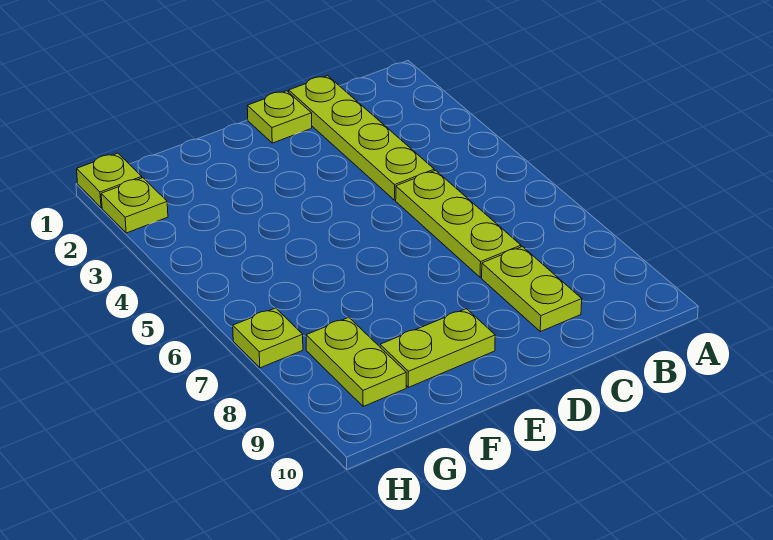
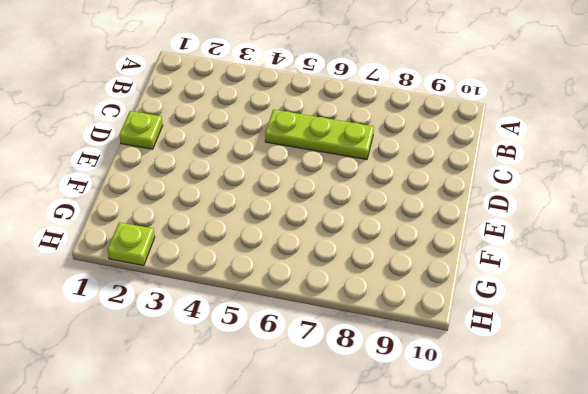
none -> lime plate C1:C4 level 1
none -> lime plate C8:C9 level 1

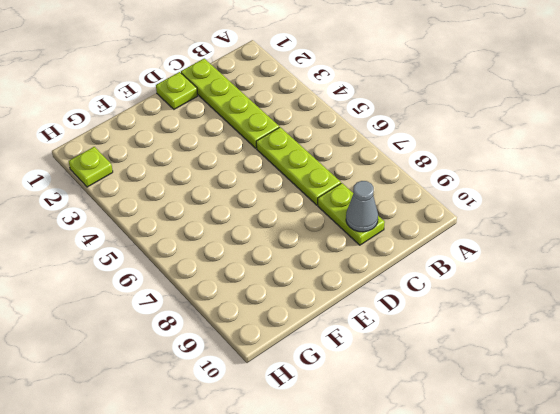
grey cone C9 level 2 -> none
none -> lime plate E9:F9 level 1
none -> lime plate G8:G9 level 1

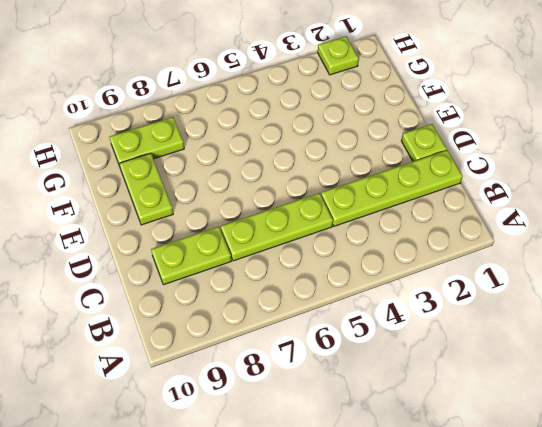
none -> lime plate H1 level 1
none -> lime plate H7 level 1

